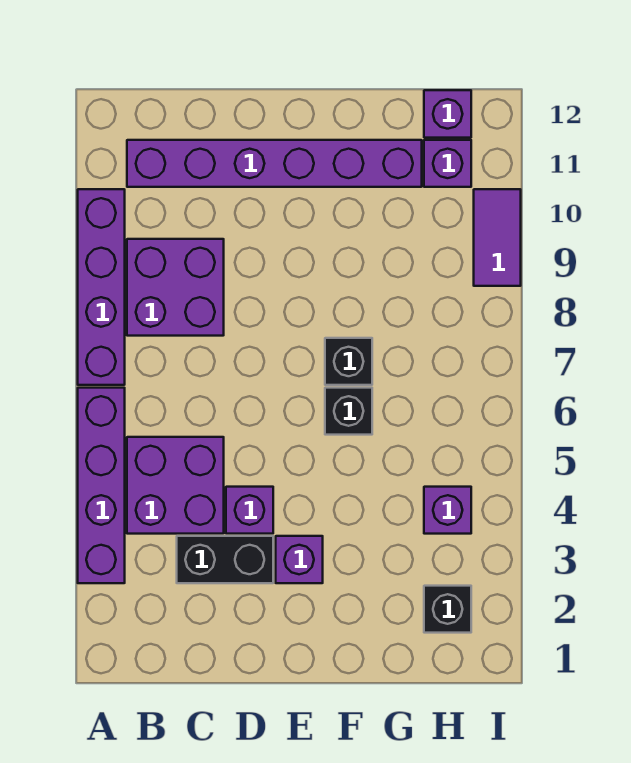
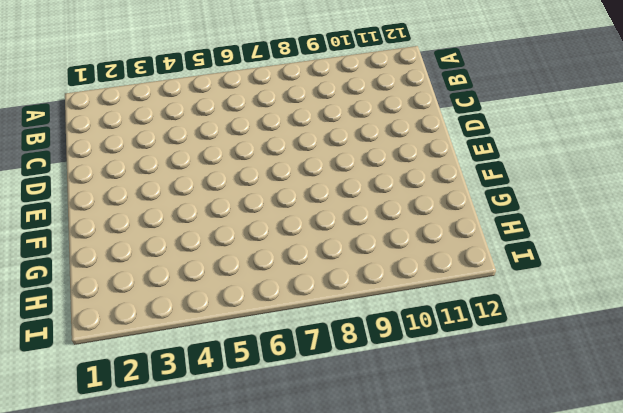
none -> purple brick A3:A6 level 1
none -> purple brick A7:A10 level 1
none -> purple brick B4:C5 level 1

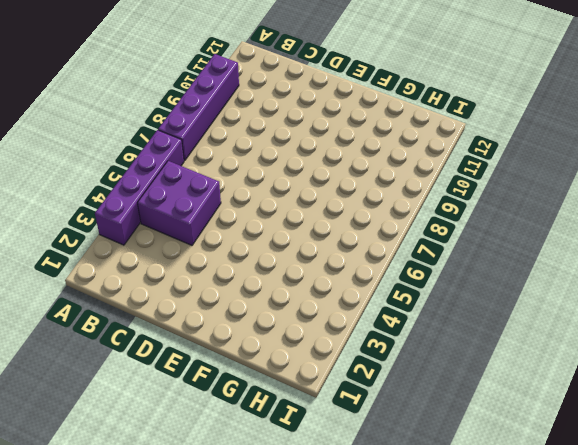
none -> purple brick B8:C9 level 1
none -> purple brick B11:G11 level 1
none -> black brick C3:D3 level 1

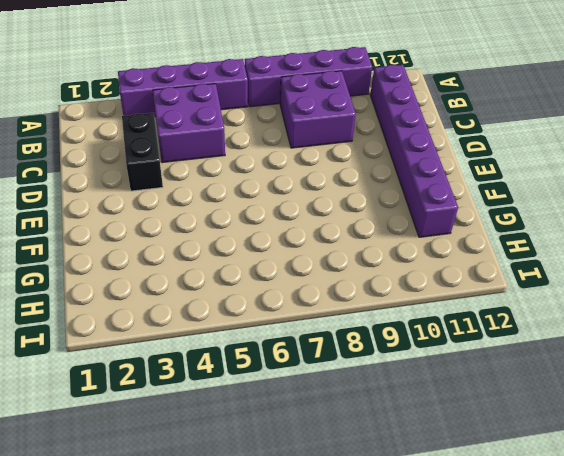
none -> purple brick D4 level 1
none -> purple brick E3 level 1
none -> black brick F6 level 1

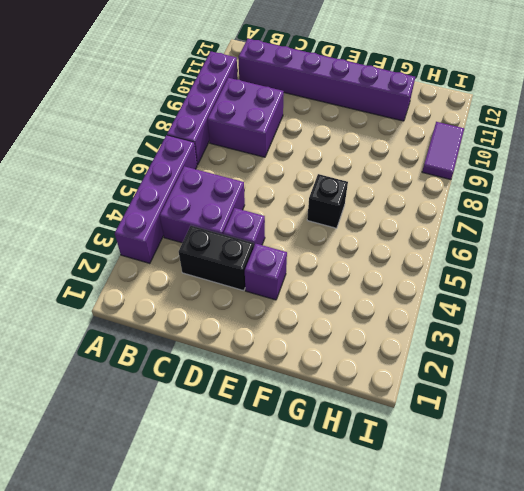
none -> black brick F7 level 1
none -> black brick H2 level 1
none -> purple brick H4 level 1

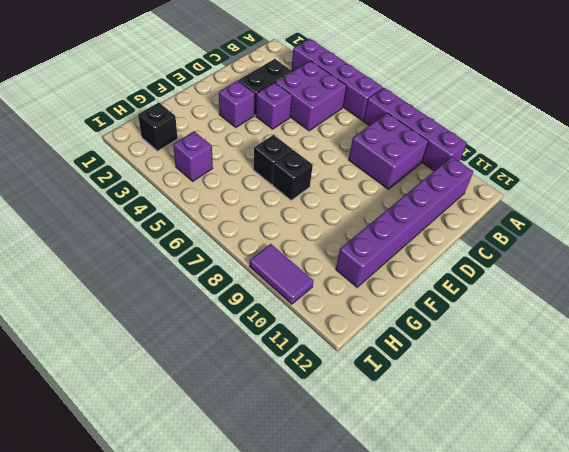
none -> purple brick H11 level 1
none -> purple brick H12 level 1

